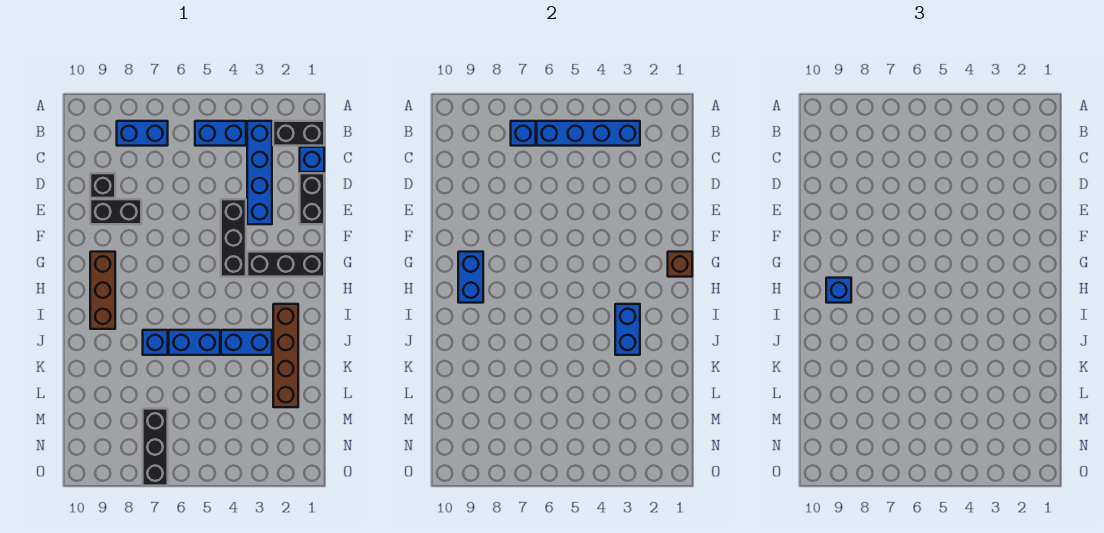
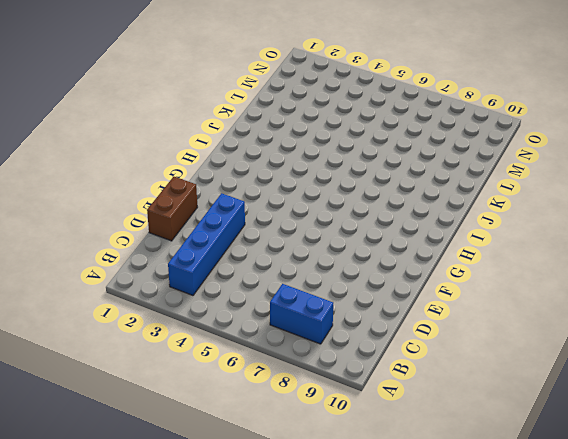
brown brick D1:E1 level 1 -> black brick D1:E1 level 1
none -> black brick B1:B2 level 1
none -> blue brick B4:B5 level 1
none -> blue brick C1 level 1

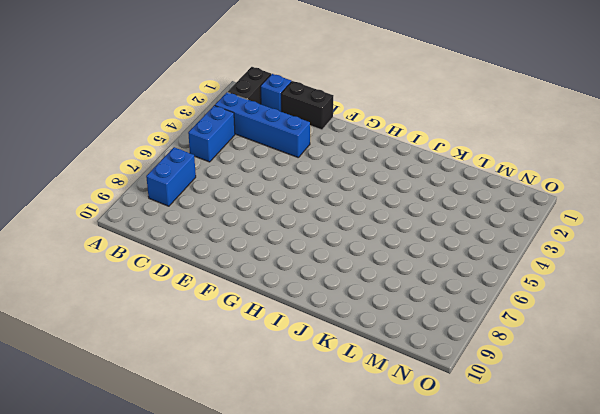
none -> black brick D9 level 1
none -> black brick E4:G4 level 1
none -> black brick E8:E9 level 1

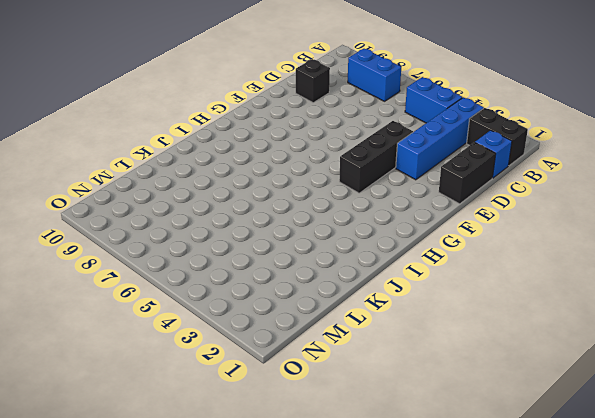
none -> black brick E8:E9 level 1
none -> black brick G1:G3 level 1
none -> brown brick G9:I9 level 1

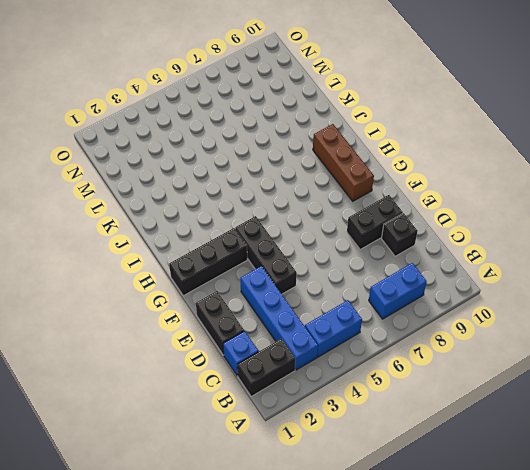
none -> brown brick I2:L2 level 1
none -> blue brick J3:J4 level 1
none -> blue brick J5:J6 level 1

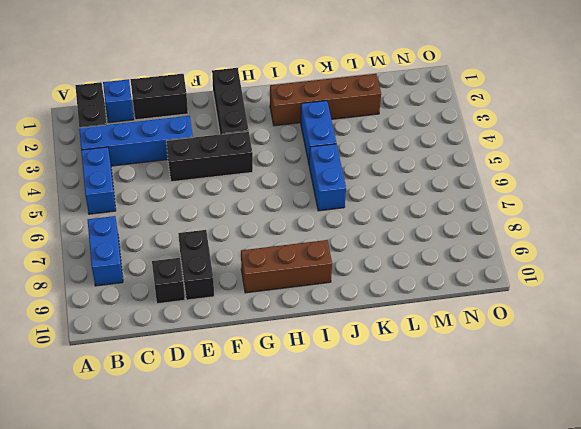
none -> blue brick J7 level 1
none -> black brick M7:O7 level 1
none -> blue brick B3:B6 level 2

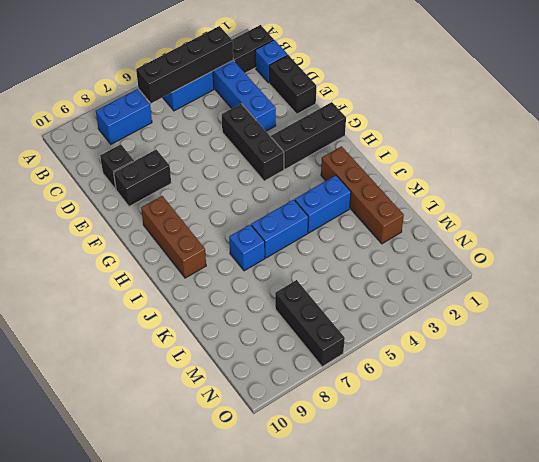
black brick B3:B6 level 2 -> blue brick B3:B6 level 2
none -> blue brick B7 level 2
none -> brown brick G1 level 2
none -> blue brick G9:H9 level 2

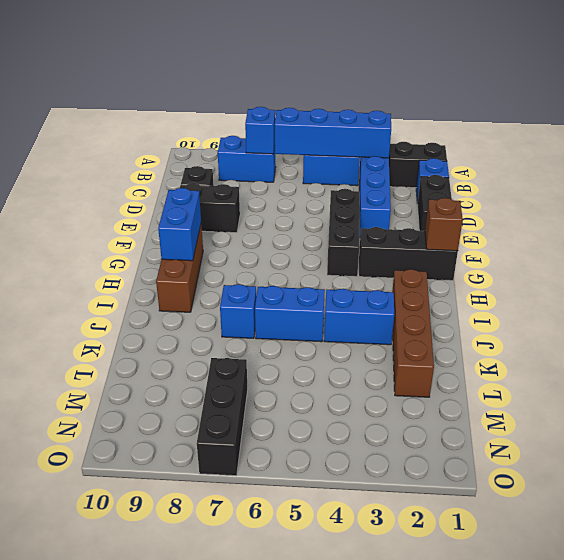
none -> blue brick I3:J3 level 2
none -> blue brick H9 level 3

